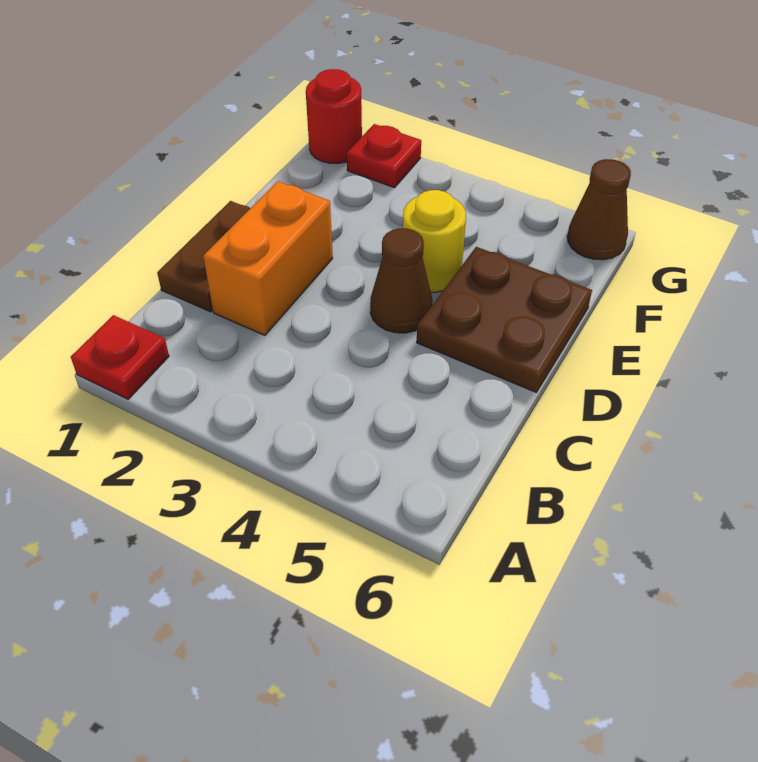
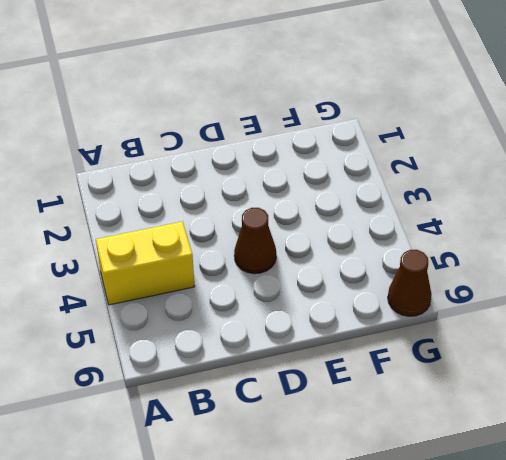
yellow brick A4:B4 level 1 -> none
none -> red plate A1 level 1
none -> brown plate C1:D1 level 1

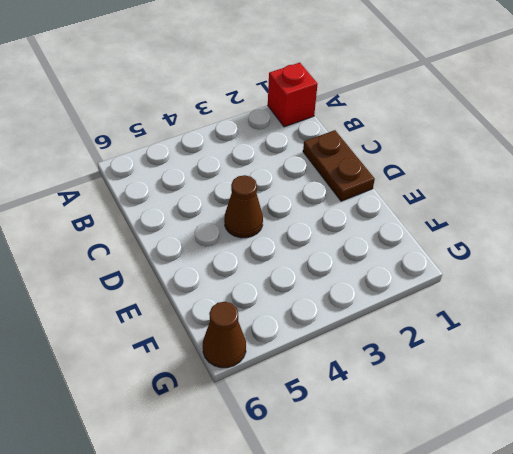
red brick A1 level 1 -> red plate A1 level 1
none -> orange brick C2:D2 level 1
none -> brown plate D5:E6 level 1

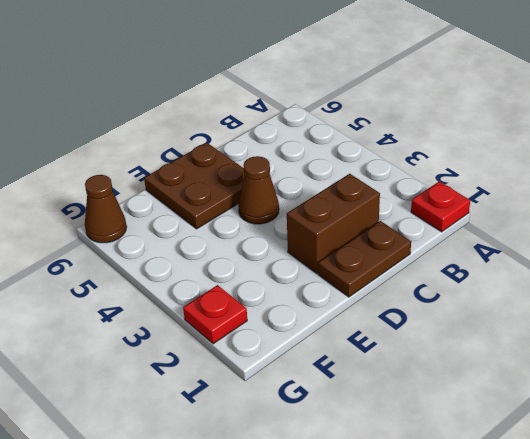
brown brick C2:D2 level 1 -> orange brick C2:D2 level 1
none -> yellow round brick E4 level 1
none -> red round brick G1 level 1

